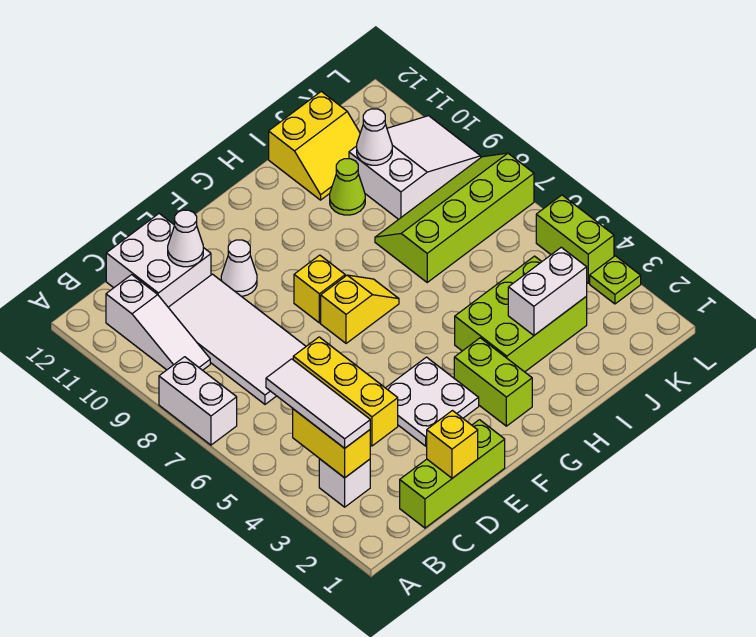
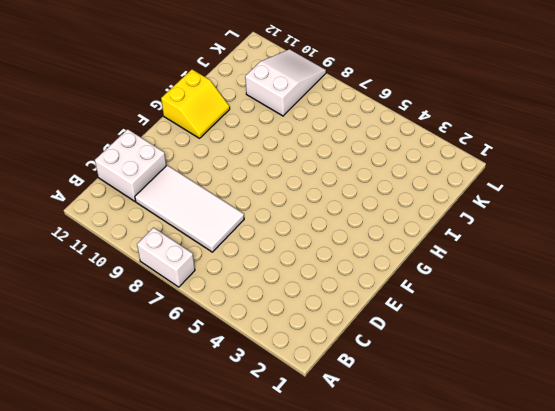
yellow slope G11:H12 level 1 top 12 -> yellow slope I11:J12 level 1 top 12
none -> white brick B3 level 1
none -> white slope B9:B11 level 1 top 11
none -> lime brick C1:E1 level 1

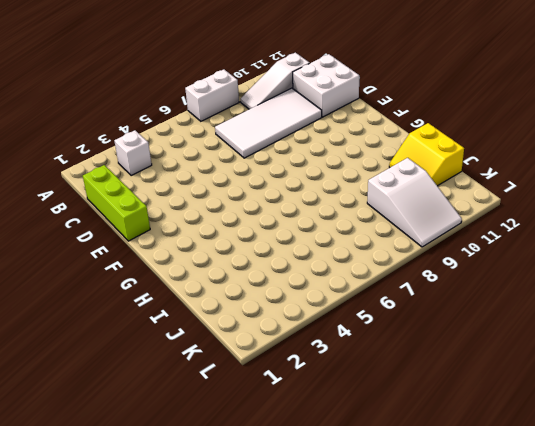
none -> yellow brick D4:D6 level 1
none -> white plate E3:F4 level 1
none -> white cone E10 level 1

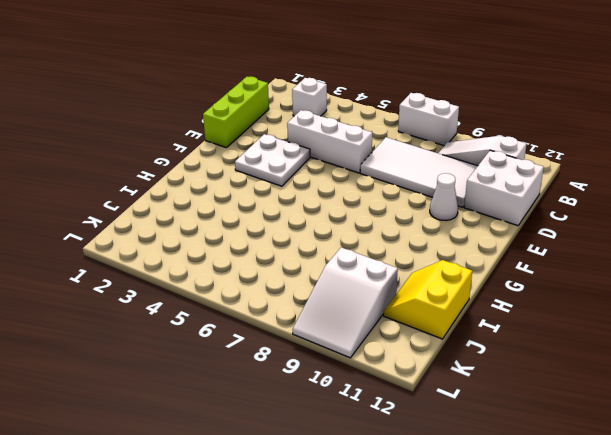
white brick D4:D6 level 1 -> yellow brick D4:D6 level 1
none -> yellow slope F7:G7 level 1 top F
none -> yellow brick F8 level 1
none -> lime brick G2:G3 level 1

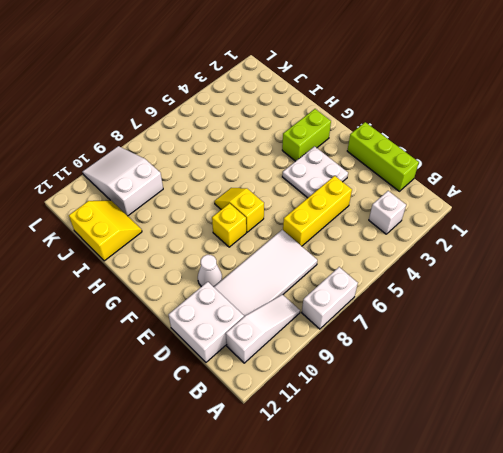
none -> lime brick H3:J4 level 1
none -> lime slope I7:L8 level 1 top 7
none -> lime cone I10 level 1

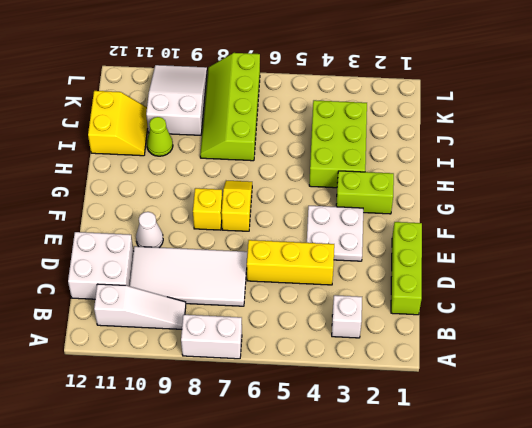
none -> lime plate L3 level 1
none -> lime brick L4:L5 level 1
none -> yellow brick B3:B4 level 2

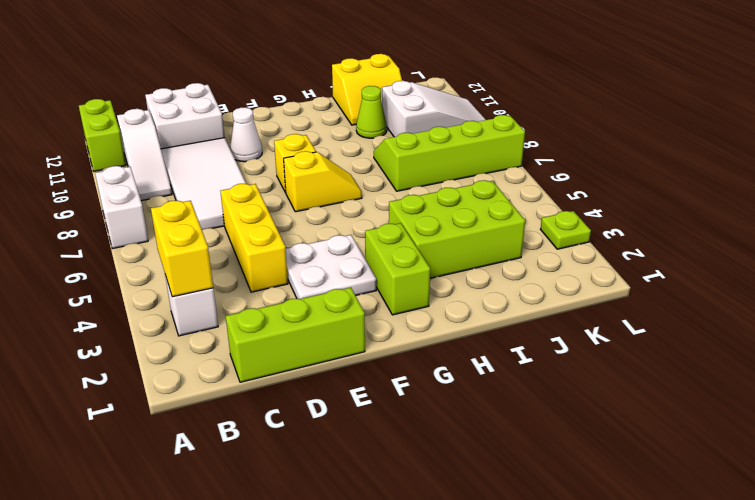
lime brick A11:A12 level 1 -> lime brick L4:L5 level 1
none -> yellow brick D1 level 2
none -> white cone D11 level 2
none -> white brick I3:J3 level 2

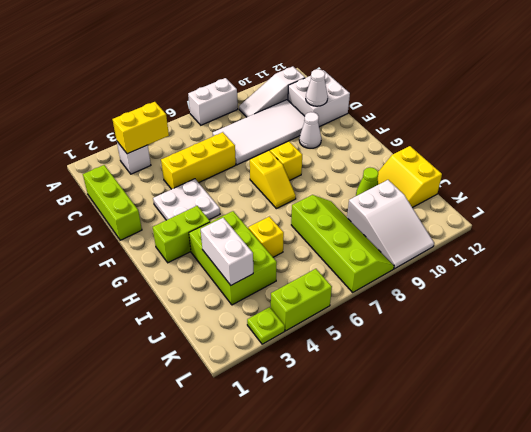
yellow brick I5 level 1 -> yellow brick D1 level 2
none -> white cone J10 level 2
none -> white tile B3:B5 level 3

